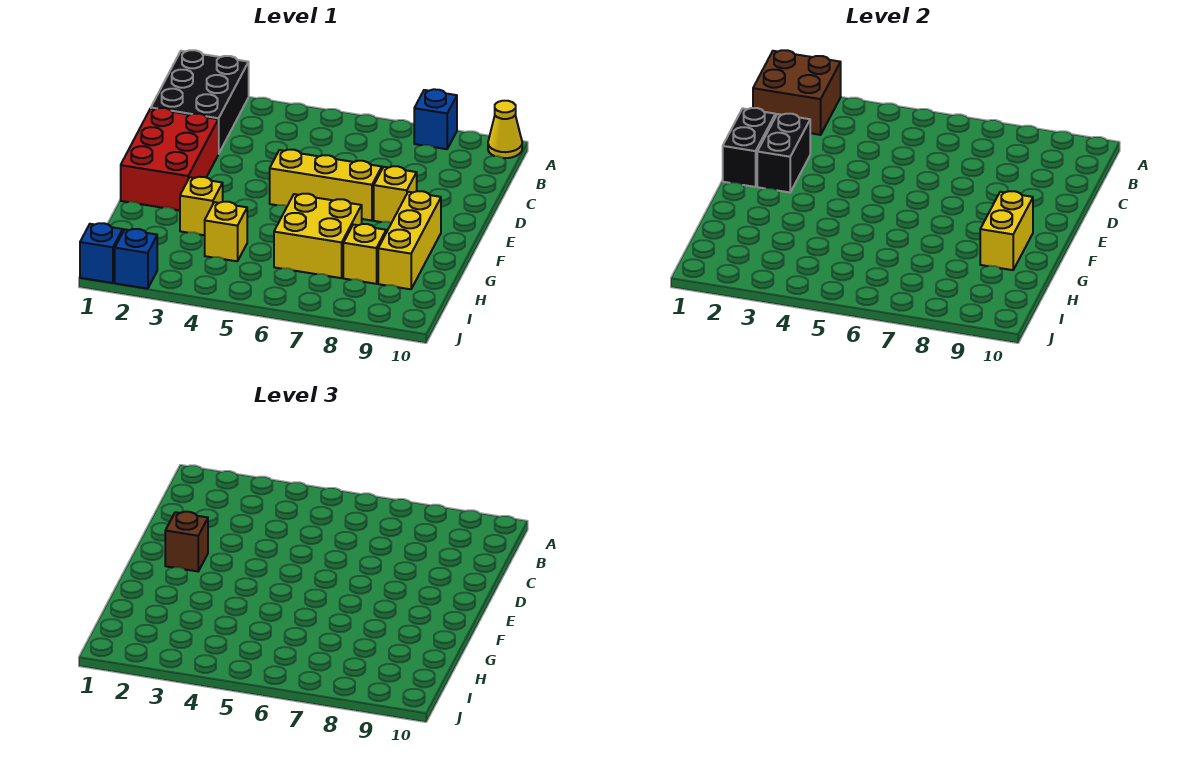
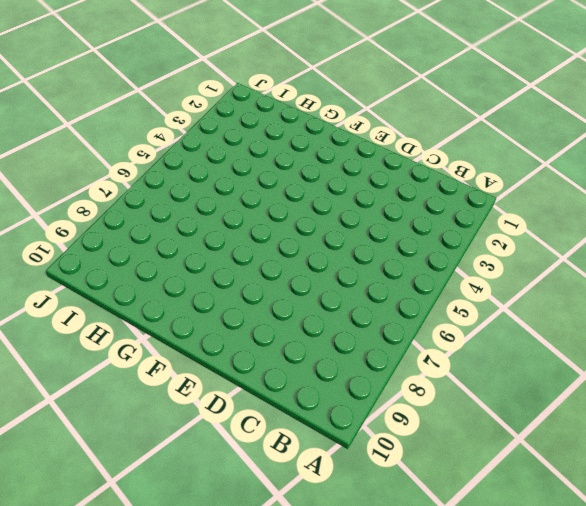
none -> black brick A1:C2 level 1
none -> blue brick A8 level 1
none -> yellow cone A10 level 1

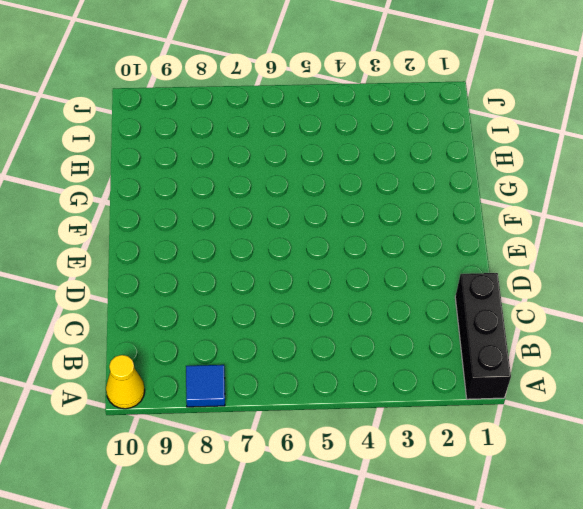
black brick A1:C1 level 1 -> black brick A1:C2 level 1
blue tile A8 level 1 -> blue brick A8 level 1
none -> red brick D1:F2 level 1
none -> yellow brick E5:E7 level 1
none -> yellow brick E8 level 1

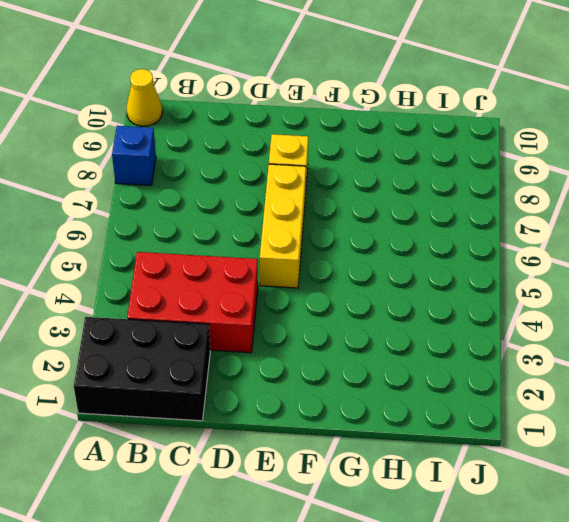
red brick B3:D4 level 1 -> red brick D1:F2 level 1
none -> yellow brick F9:H9 level 1
none -> yellow brick G3 level 1
none -> yellow brick G6:H7 level 1

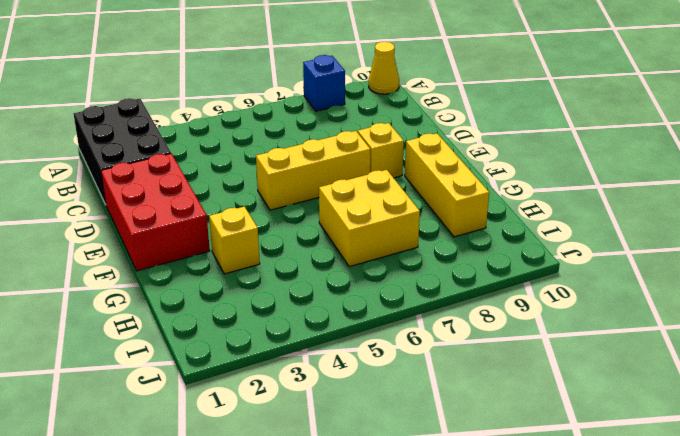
none -> yellow brick H4 level 1
none -> yellow brick H8 level 1
none -> blue brick J1 level 1

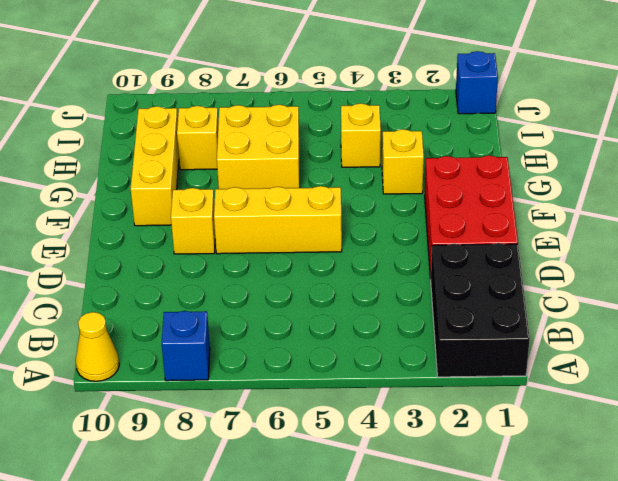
none -> blue brick J2 level 1
none -> brown brick A1:B2 level 2
none -> black brick D1:E1 level 2

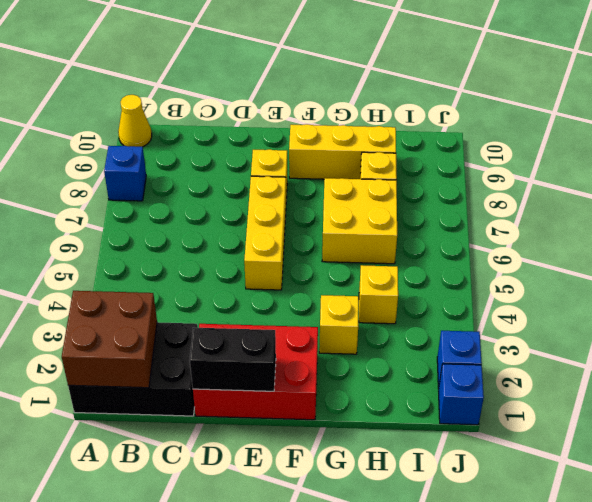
none -> black brick D2:E2 level 2
none -> yellow brick F9:G9 level 2
none -> brown brick E2 level 3

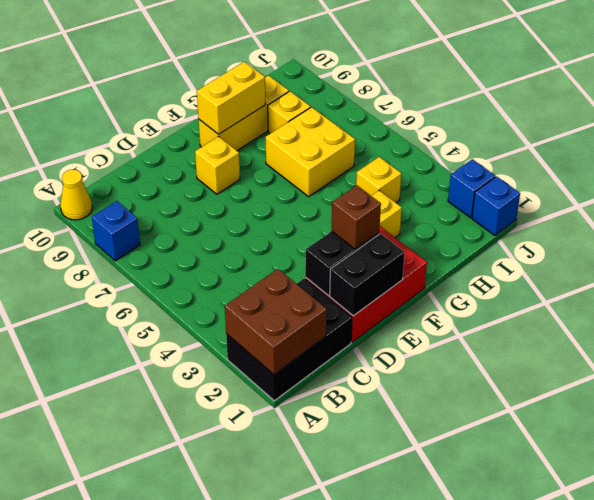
none -> yellow brick E5:E7 level 1

